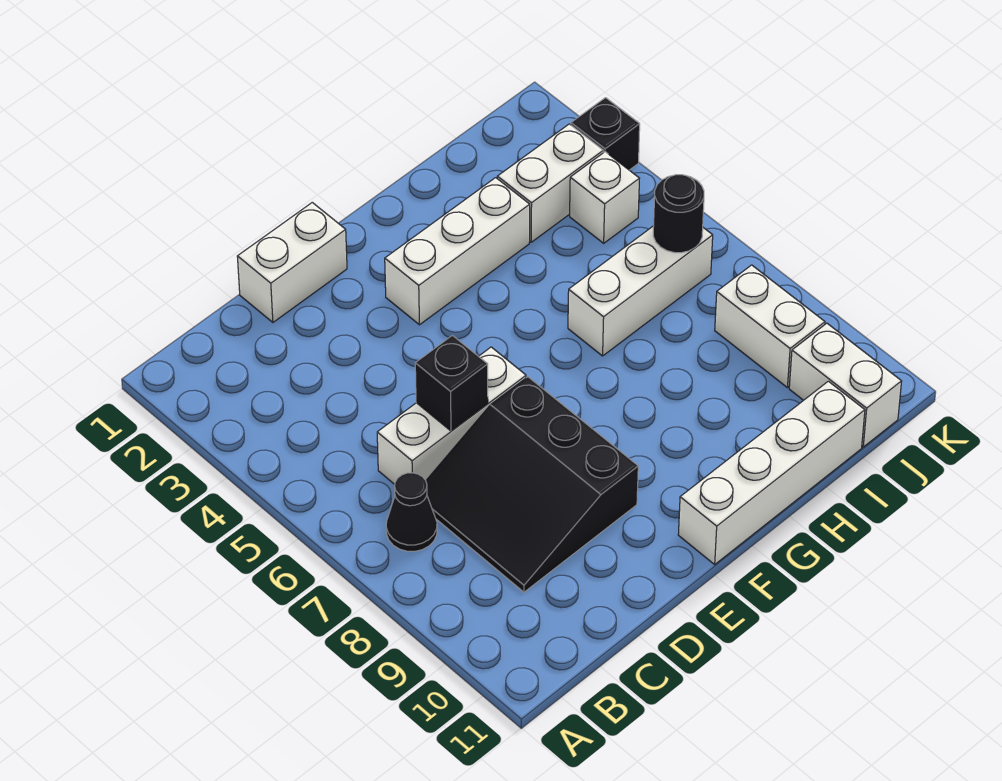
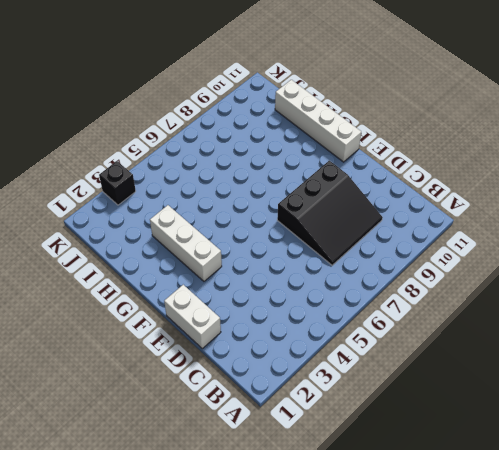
none -> black cone B7 level 1
none -> white brick C6:E6 level 1
none -> white brick H6:J6 level 1

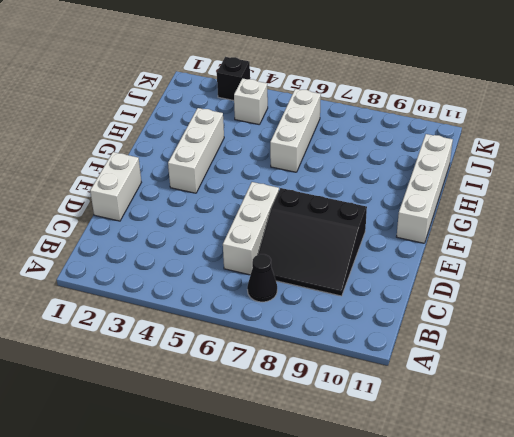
none -> white brick I3:J3 level 1
none -> white brick J8:J9 level 1
none -> white brick J10:J11 level 1

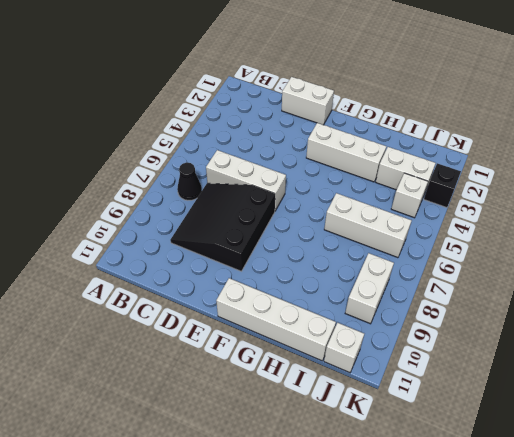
white brick J11 level 1 -> white brick J10:J11 level 1
none -> black brick D6 level 2
none -> black round brick J6 level 2

